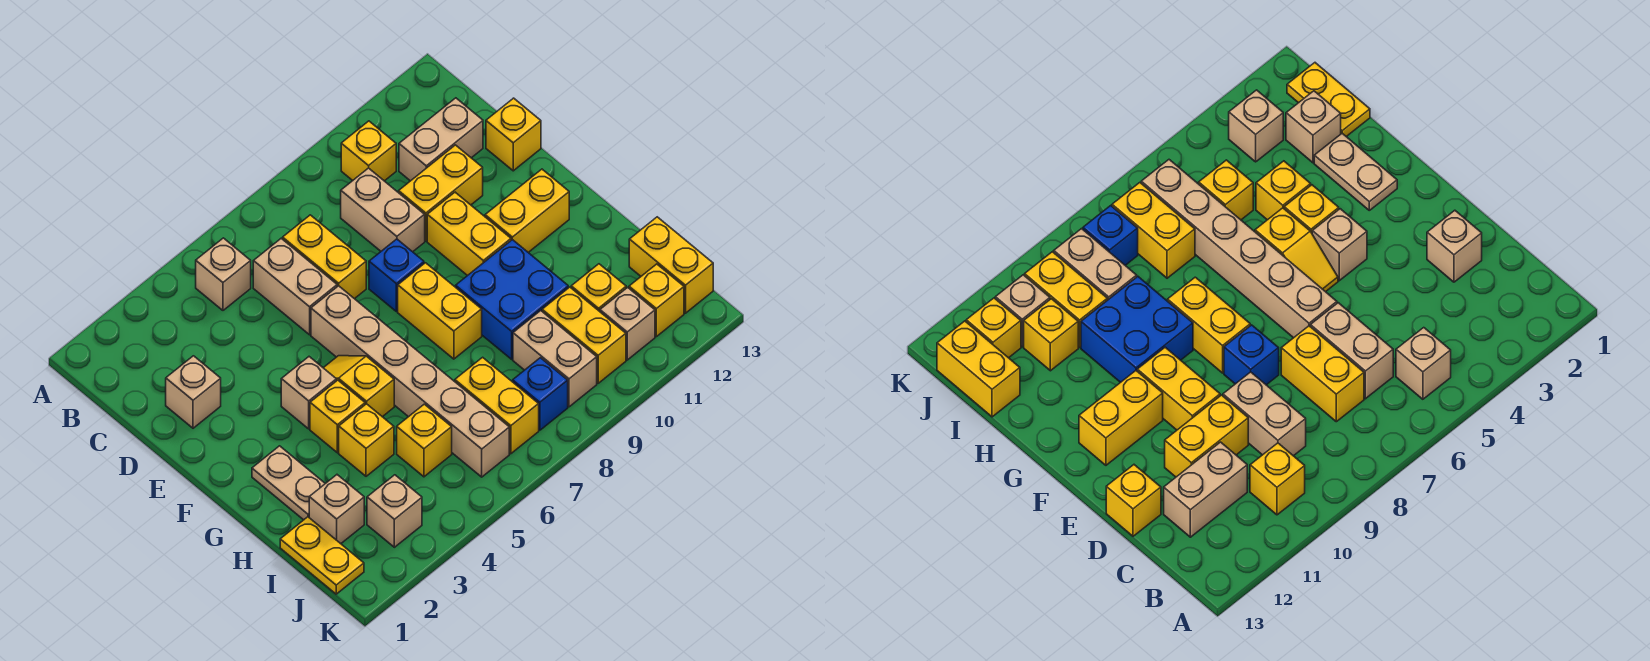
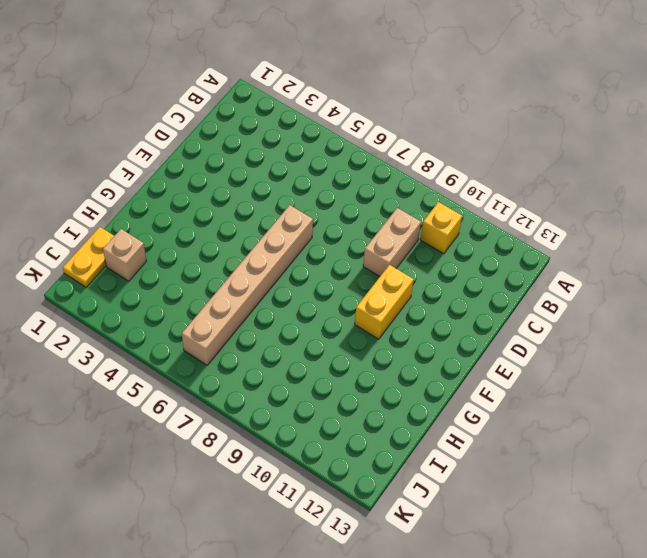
none -> tan brick B5 level 1
none -> tan brick C6:D6 level 1
none -> yellow brick C7:D7 level 1
none -> tan brick C11:C12 level 1

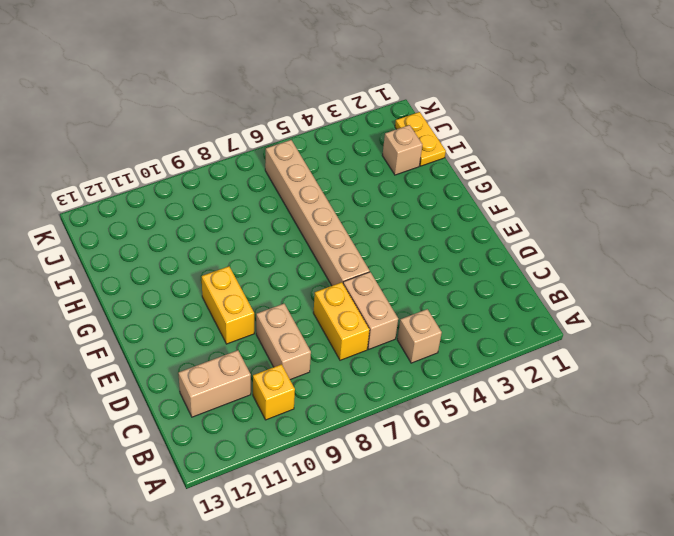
none -> tan brick D2 level 1
none -> yellow brick D10:D11 level 1
none -> yellow brick D13 level 1
none -> blue brick E8 level 1

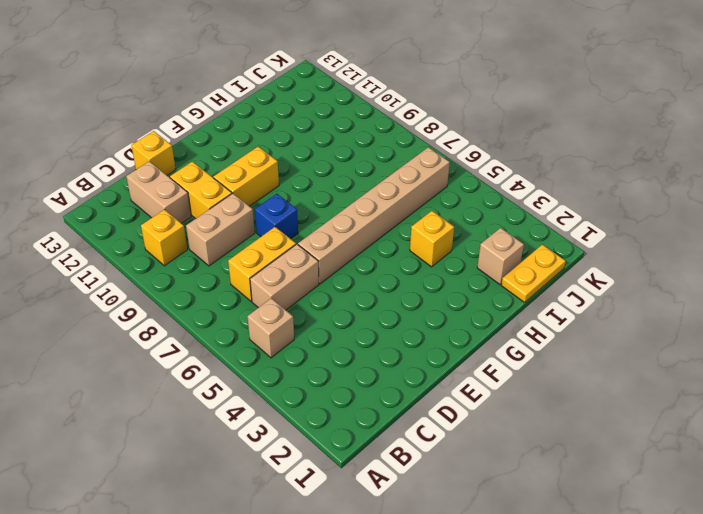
none -> tan brick D2 level 1
none -> tan brick F4 level 1
none -> yellow slope F5:G5 level 1 top G
none -> yellow brick F8:G8 level 1

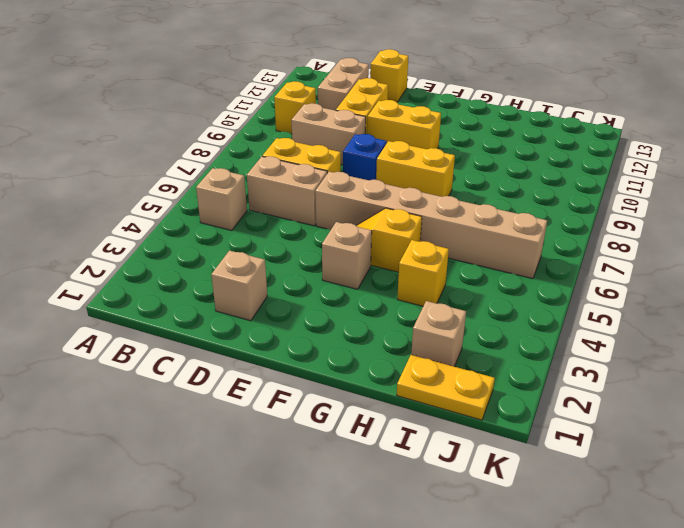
none -> yellow brick F11:F12 level 1
none -> tan plate G2:H2 level 1
none -> yellow brick G4 level 1
none -> blue brick G9:H10 level 1

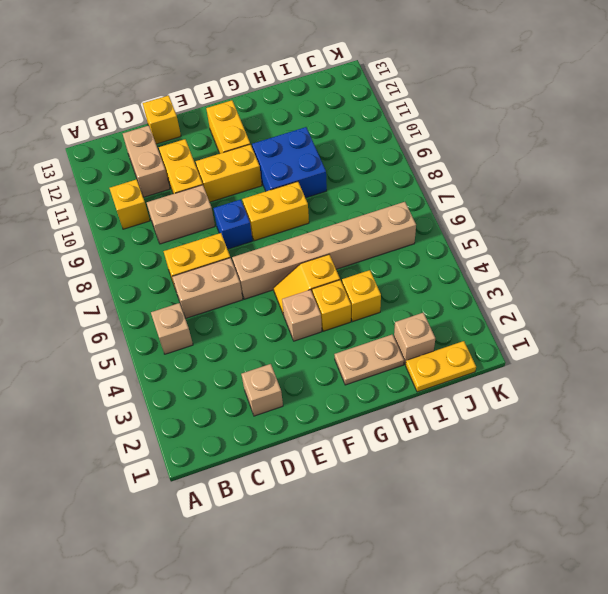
none -> yellow brick I5 level 1
none -> yellow brick I7:J7 level 1
none -> tan brick I9:J9 level 1
none -> yellow brick I10:J10 level 1

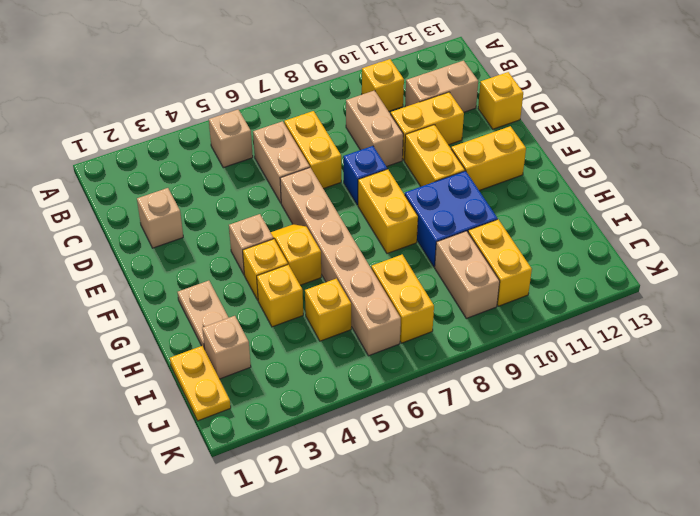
none -> yellow brick I11 level 1
none -> yellow brick I13:J13 level 1
none -> tan brick J3 level 1
none -> blue brick J8 level 1

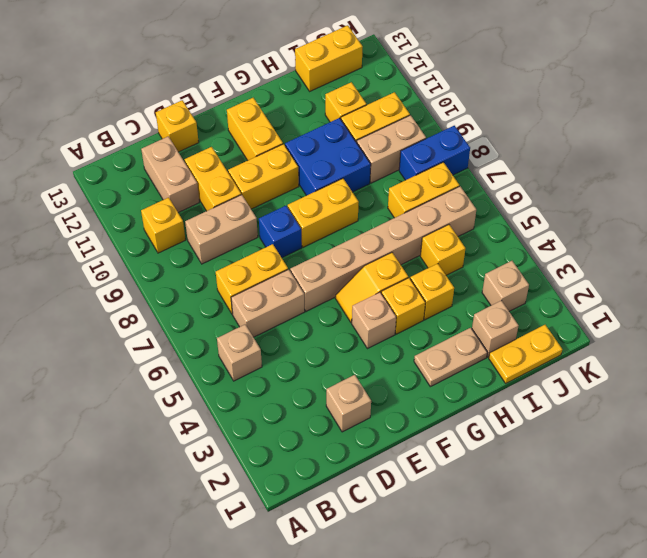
blue brick J8:K8 level 1 -> blue brick J8 level 1
none -> tan brick J11 level 1
none -> yellow brick J12 level 1

